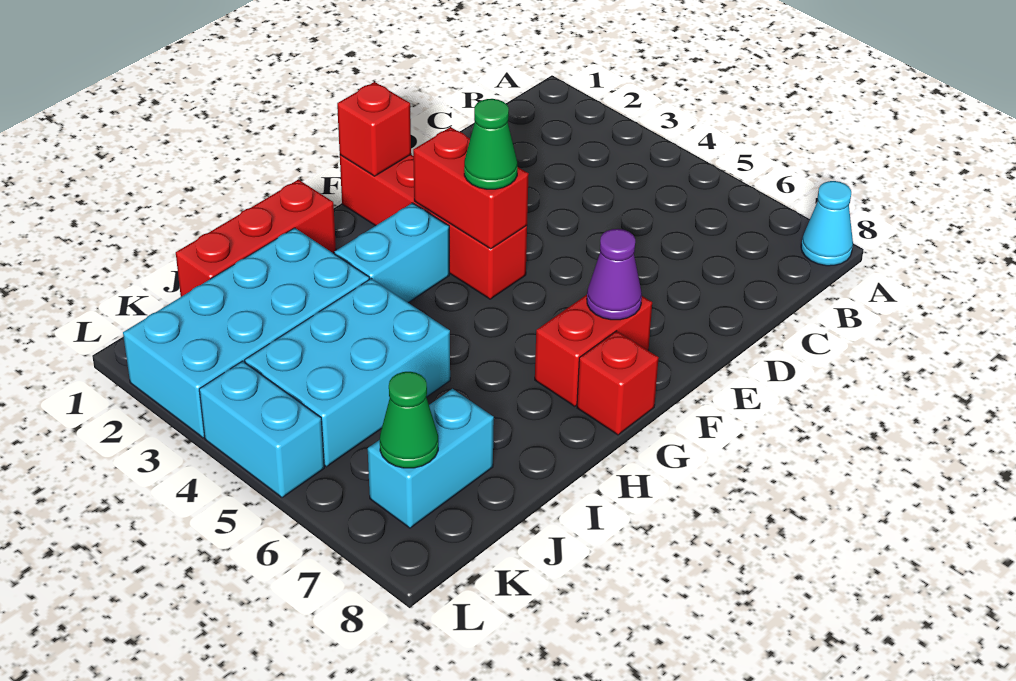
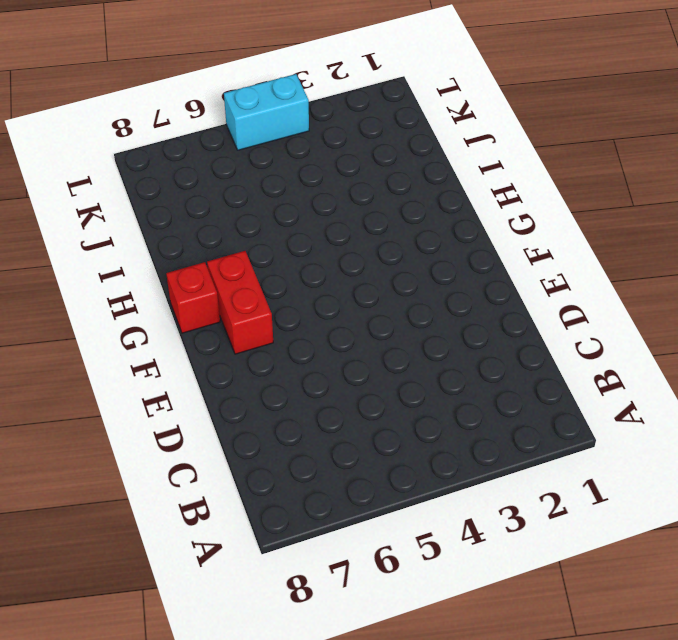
none -> cyan cone A8 level 1
none -> red brick F1:F4 level 1
none -> cyan brick G3:H3 level 1

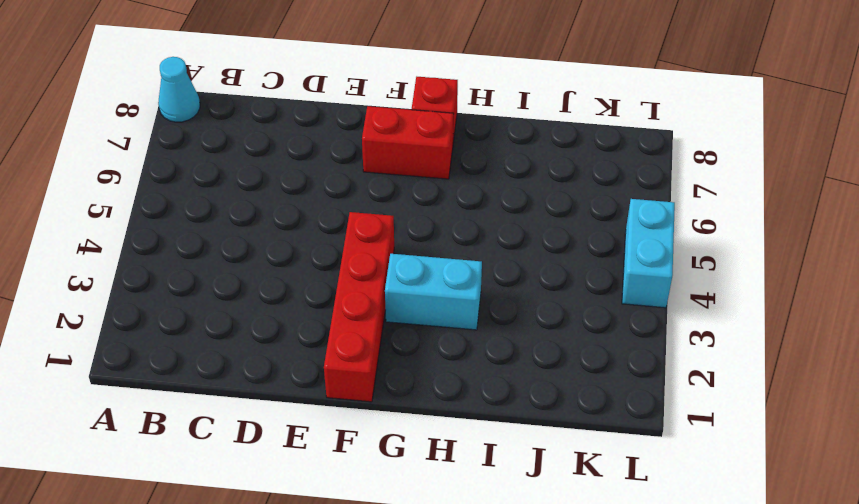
none -> red brick H1:J1 level 1
none -> cyan brick I2:L3 level 1
none -> cyan brick I4:K5 level 1

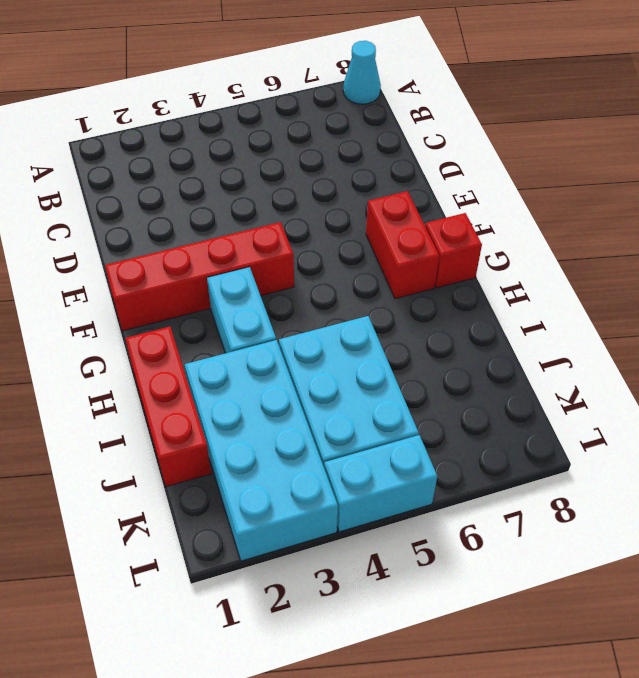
none -> cyan brick J7:K7 level 1
none -> red brick F1 level 2
none -> red brick F3:F4 level 2

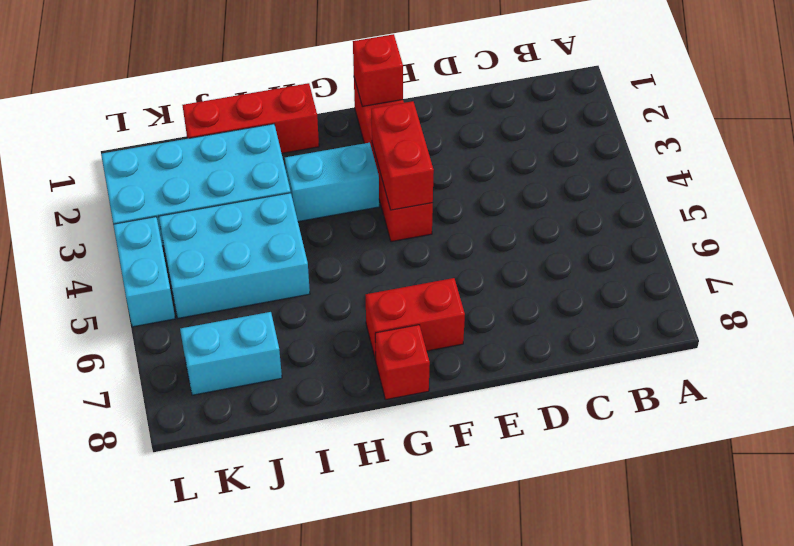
none -> cyan cone A8 level 1
none -> purple cone F7 level 2
none -> green cone K7 level 2

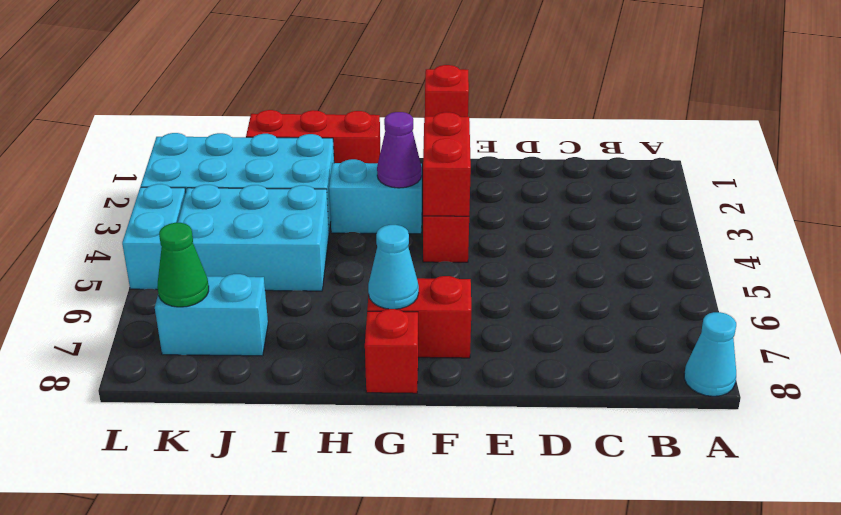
purple cone G3 level 2 -> purple cone F7 level 2
cyan cone G7 level 2 -> none
none -> green cone F4 level 3

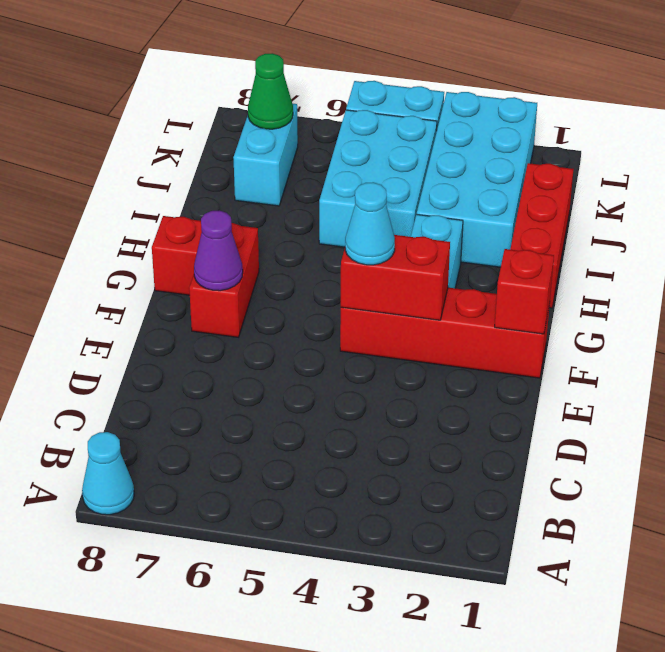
cyan cone F4 level 3 -> green cone F4 level 3

